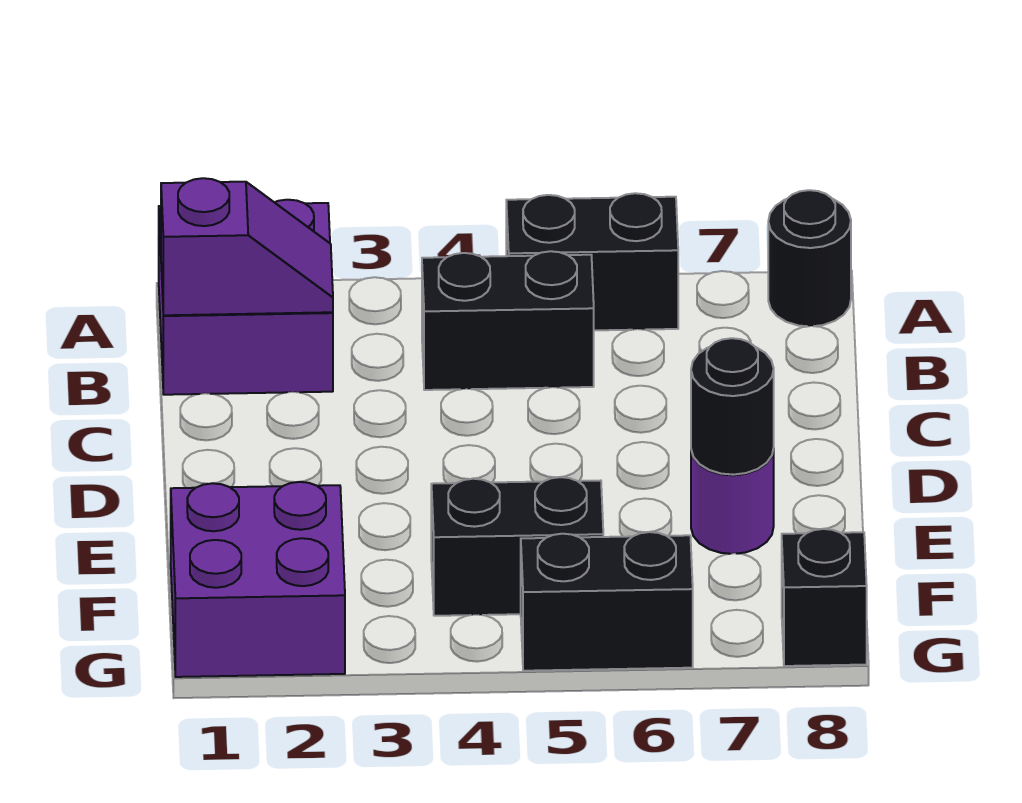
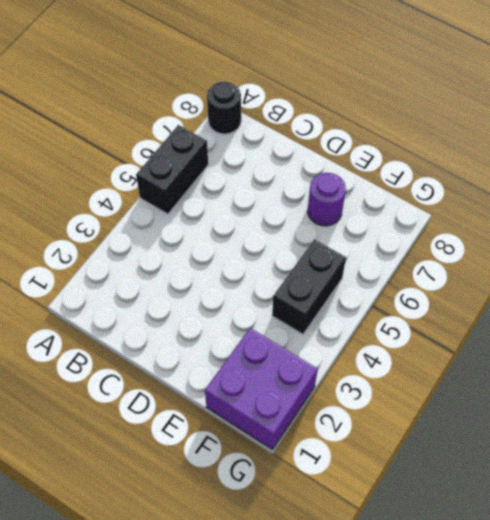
none -> purple brick A1:B2 level 1
none -> black brick B4:B5 level 1

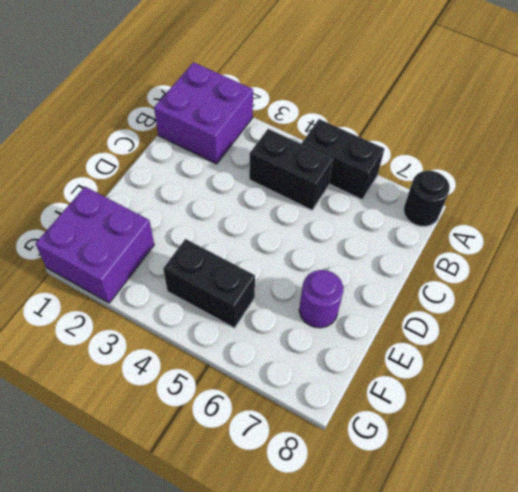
none -> black brick G5:G6 level 1
none -> black brick G8 level 1

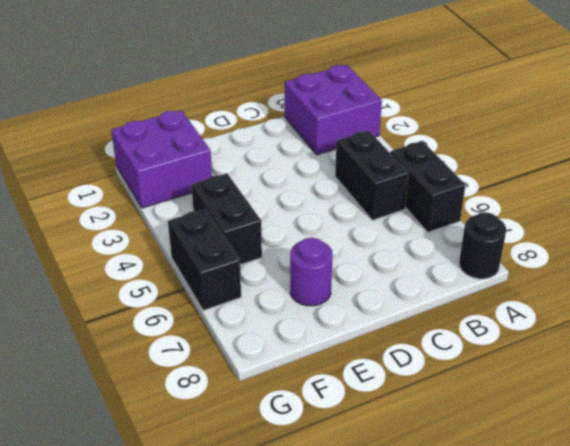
none -> black brick G8 level 1
none -> purple slope B1:B2 level 2 top 1

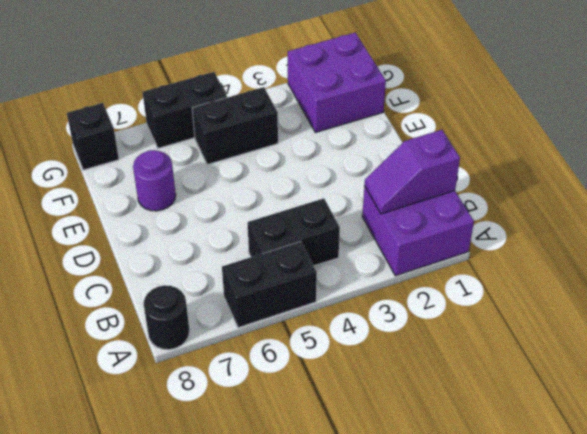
none -> black round brick E7 level 2

